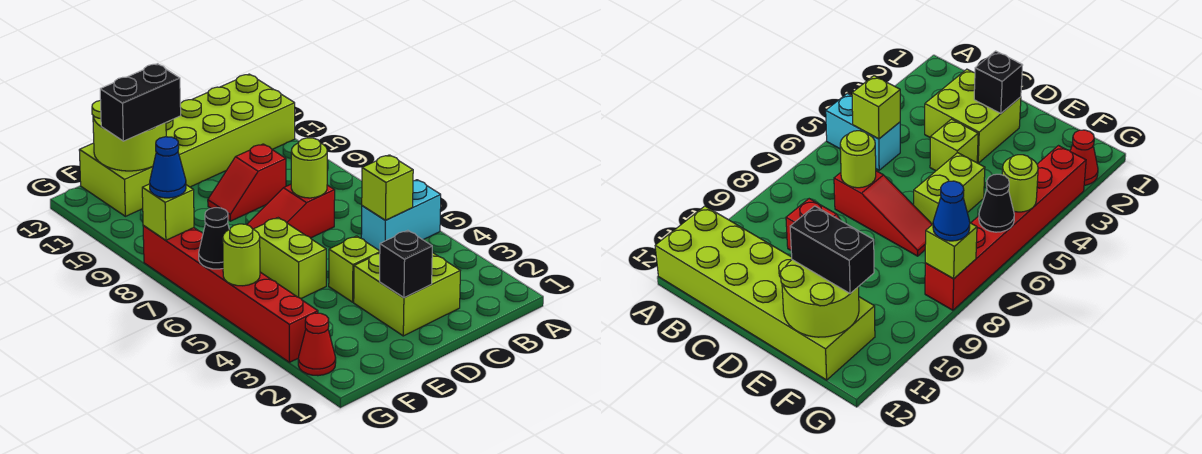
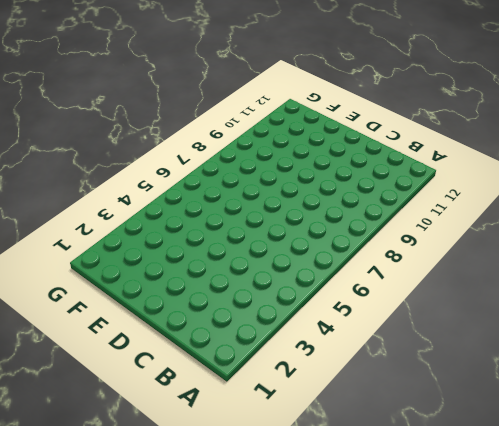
none -> cyan brick A5:B5 level 1
none -> lime brick A11:F12 level 1
none -> lime brick C2:D3 level 1

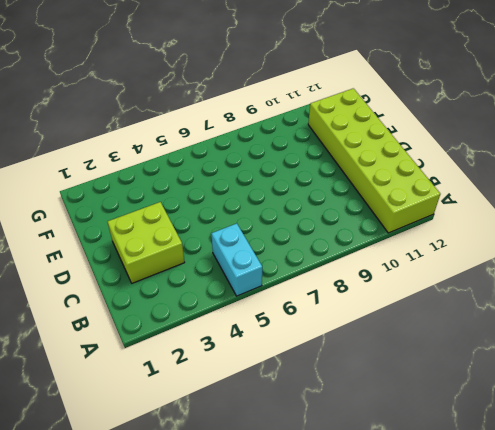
none -> red slope C7:E7 level 1 top C
none -> red slope C9:D9 level 1 top C
none -> lime brick D4 level 1

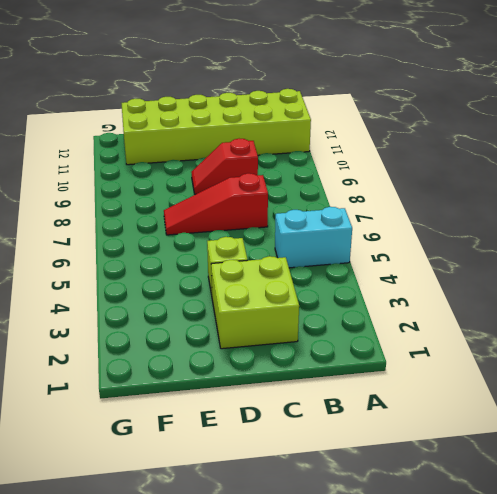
none -> lime brick E5:E6 level 1
none -> red cone G2 level 1
none -> red brick G3:G8 level 1

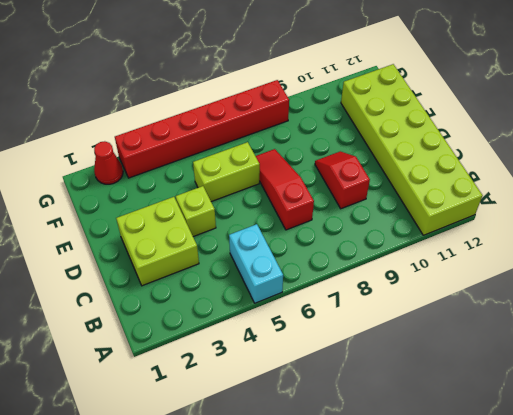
none -> lime brick B5 level 2
none -> lime round brick C7 level 2
none -> black brick D2 level 2

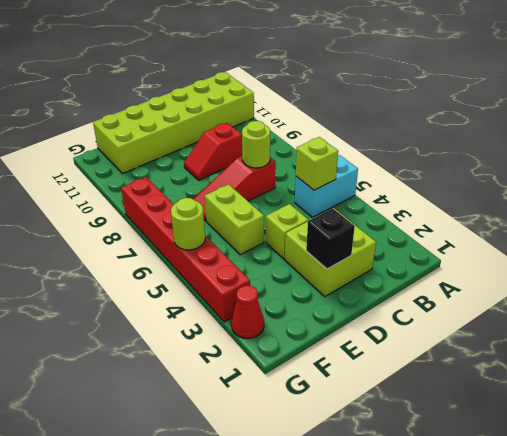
none -> lime round brick E11:F12 level 2
none -> black cone G6 level 2
none -> lime brick G8 level 2

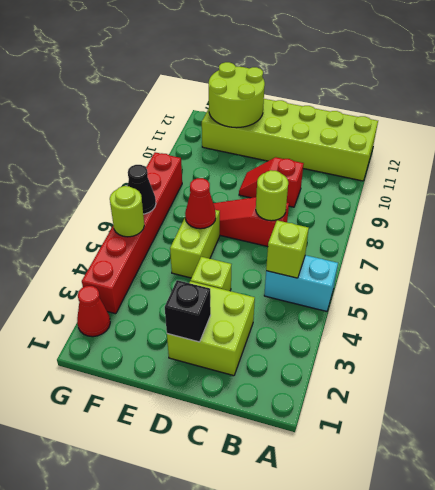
red cone E6 level 2 -> none
none -> lime brick G8 level 2
none -> black brick E11:F11 level 3
none -> blue cone G8 level 3

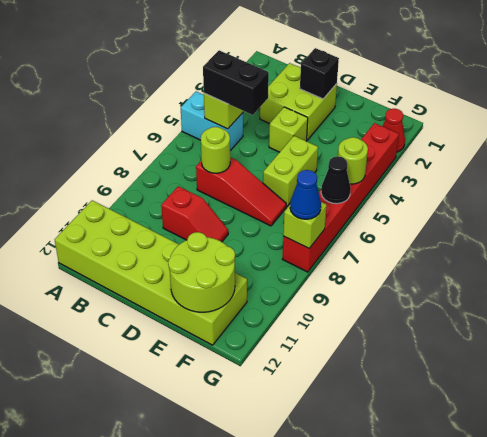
black brick B5:C5 level 3 -> black brick E11:F11 level 3

